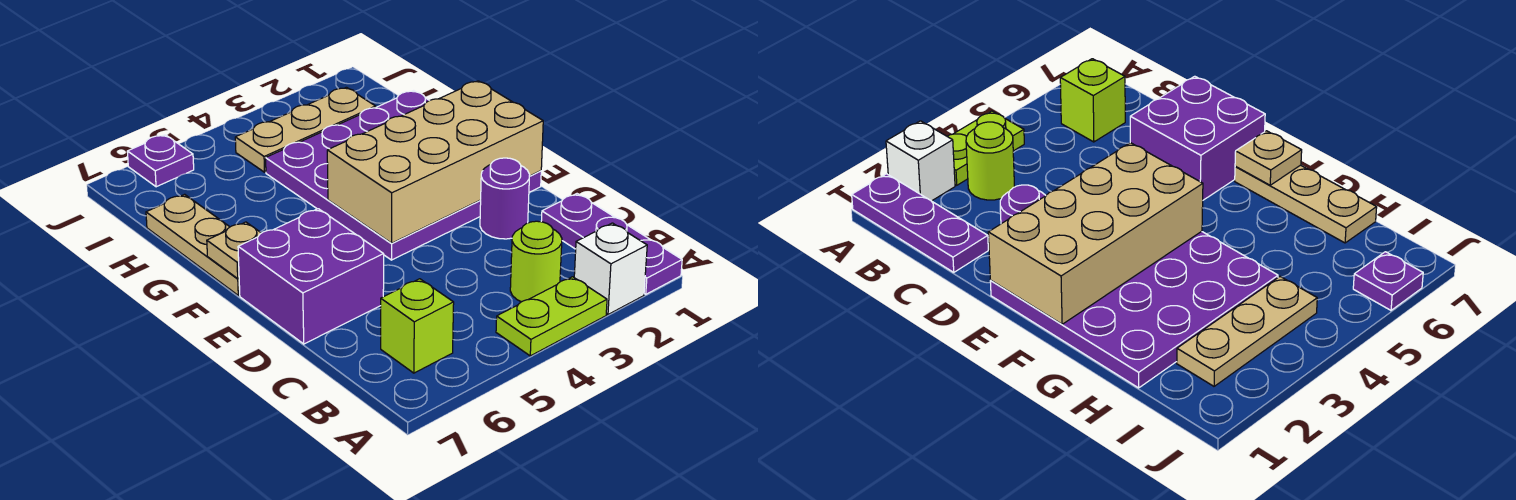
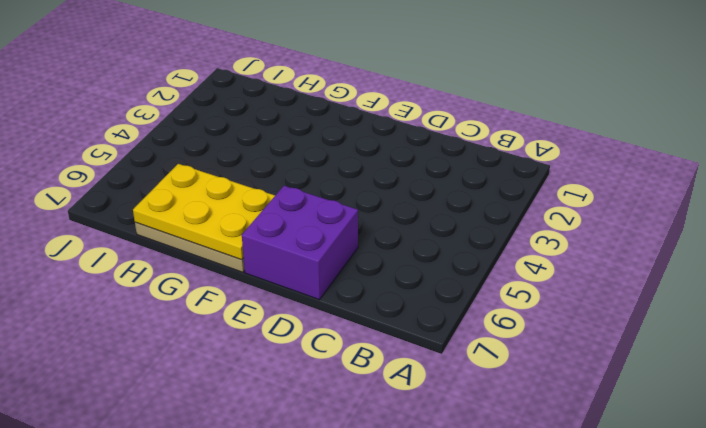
yellow plate F6:H7 level 2 -> tan plate F7 level 2
none -> purple plate A1:C1 level 1
none -> white brick A2 level 1
none -> lime plate A3:A4 level 1

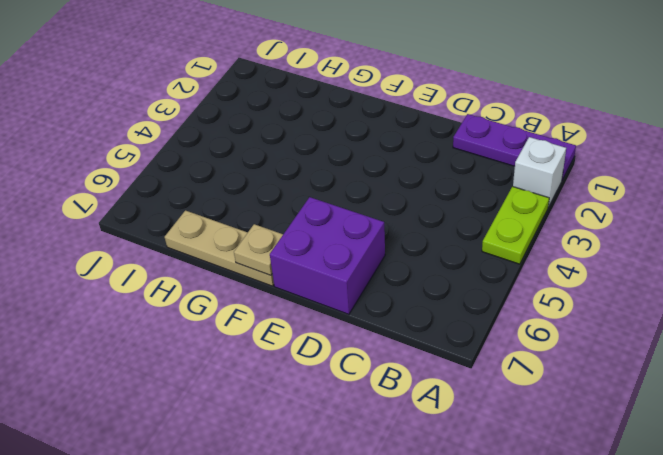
none -> lime round brick B3 level 1
none -> lime brick B6 level 1
none -> purple round brick D2 level 1

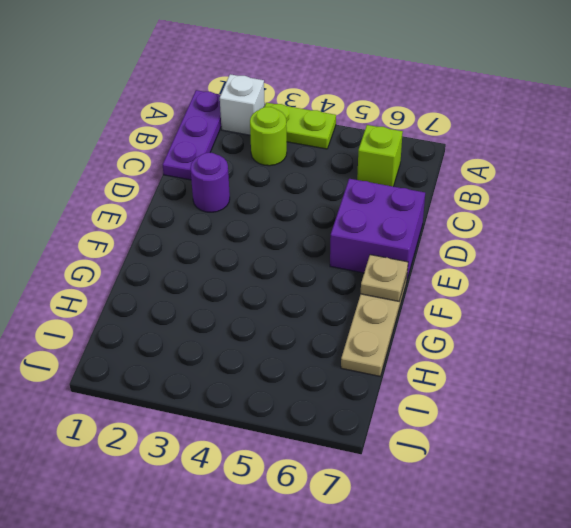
none -> purple plate E1:H4 level 1
none -> tan plate I2:I4 level 1
none -> purple plate J6 level 1

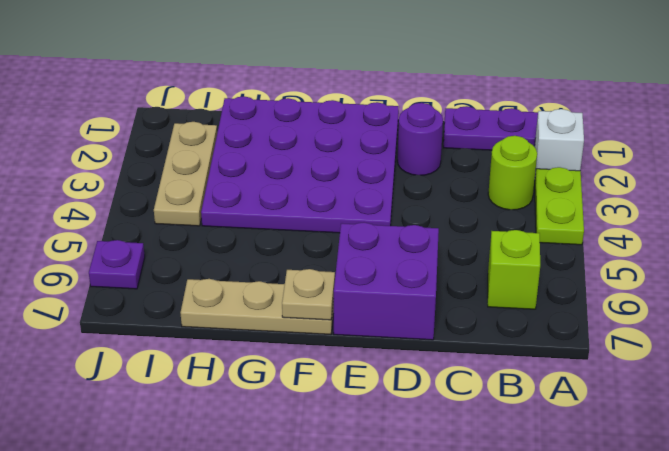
none -> tan brick E1:F4 level 2

